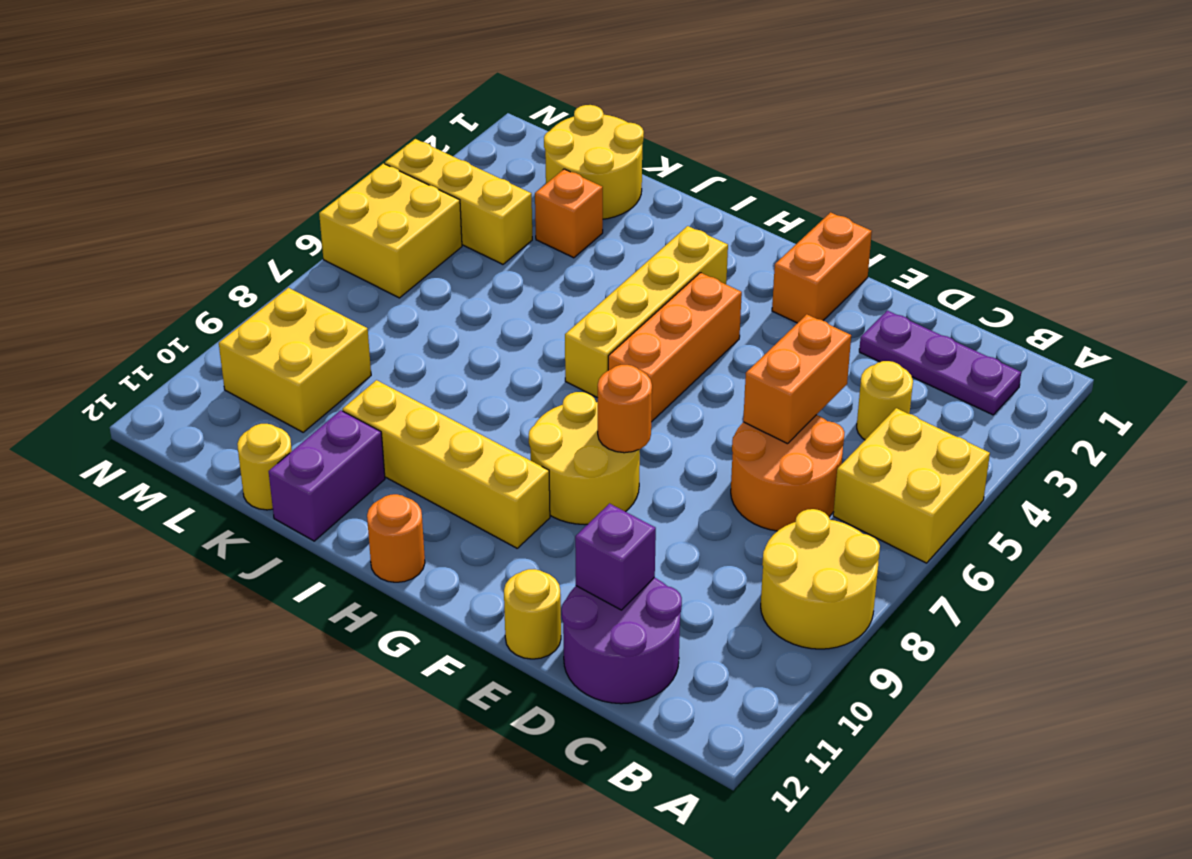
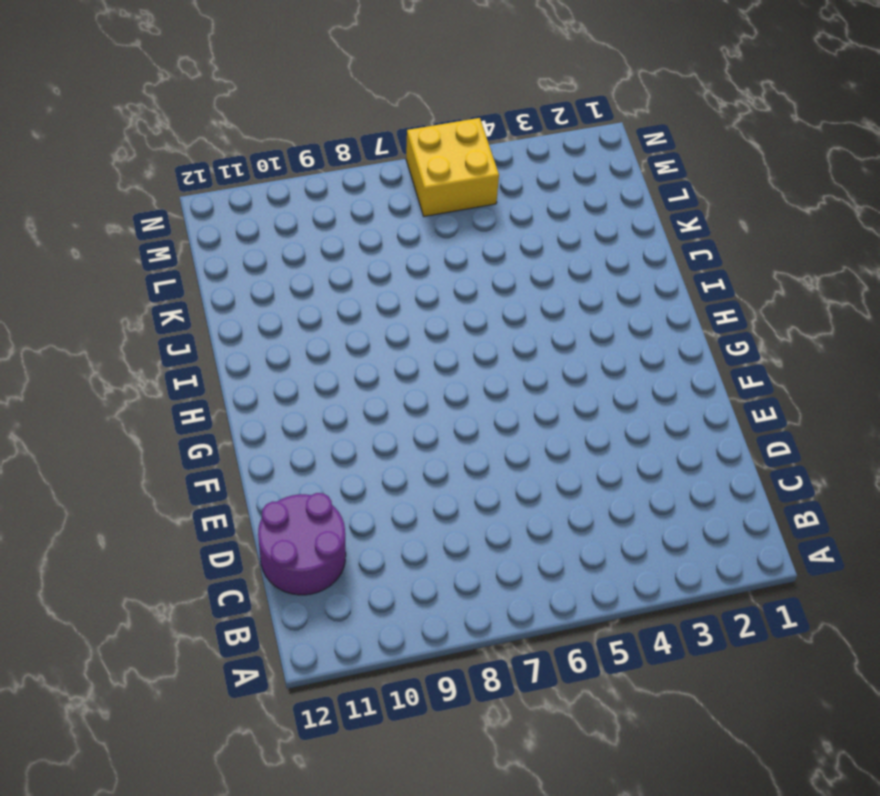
none -> yellow brick A5:B6 level 1
none -> yellow round brick A8:B9 level 1
none -> purple plate B2:D2 level 1

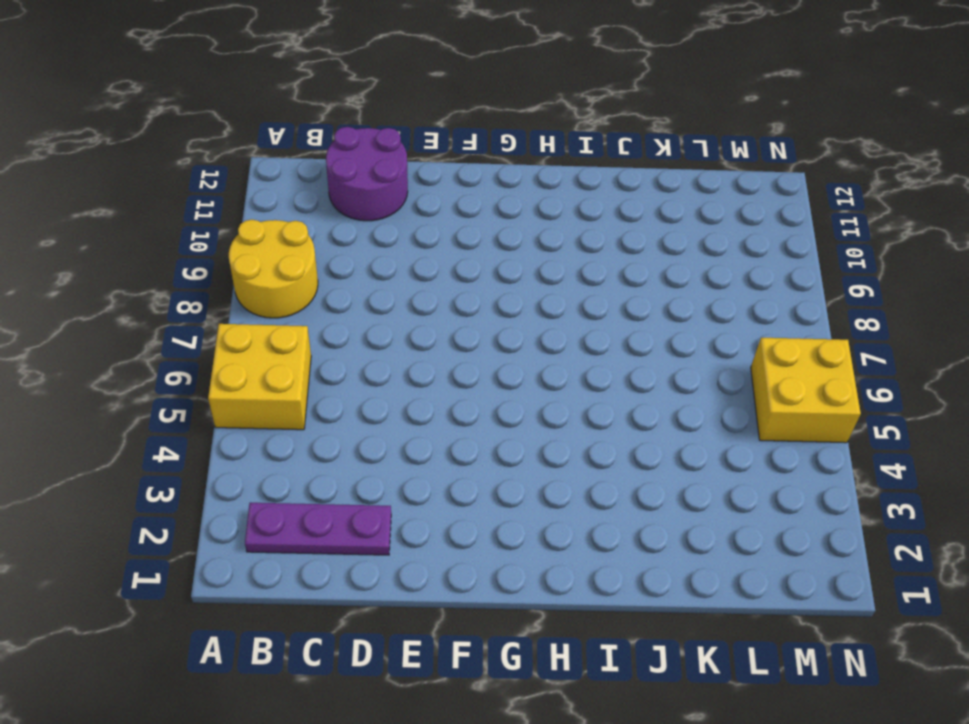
none -> yellow round brick C4 level 1
none -> orange round brick C6:D7 level 1
none -> yellow round brick E12 level 1

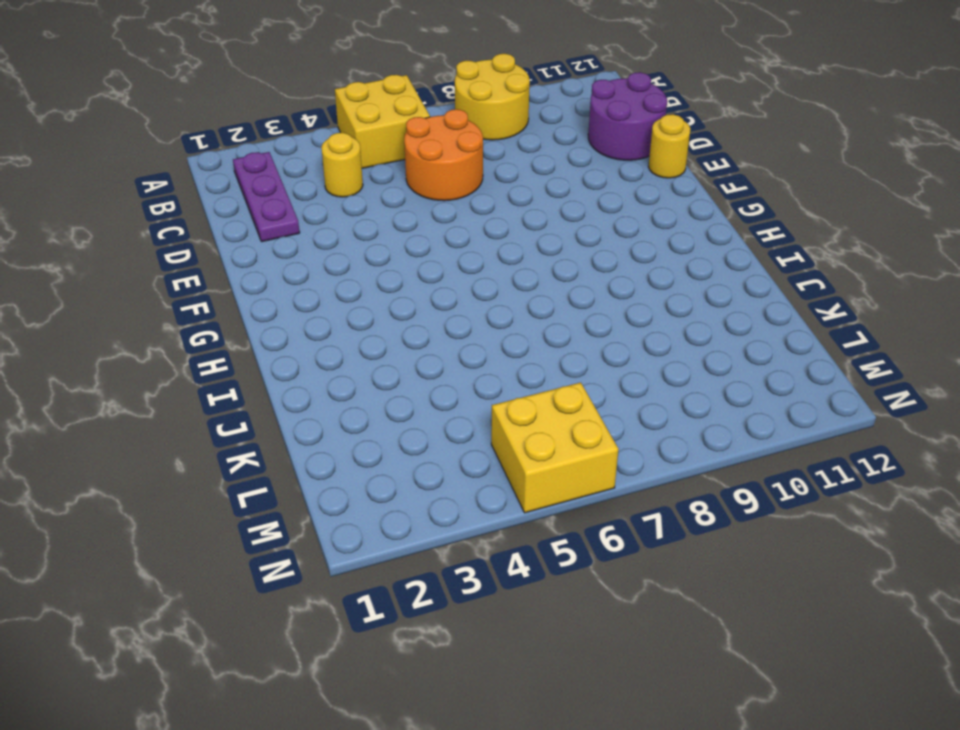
none -> orange brick F1:F2 level 1
none -> yellow round brick F8:G9 level 1
none -> orange brick G4:G6 level 1

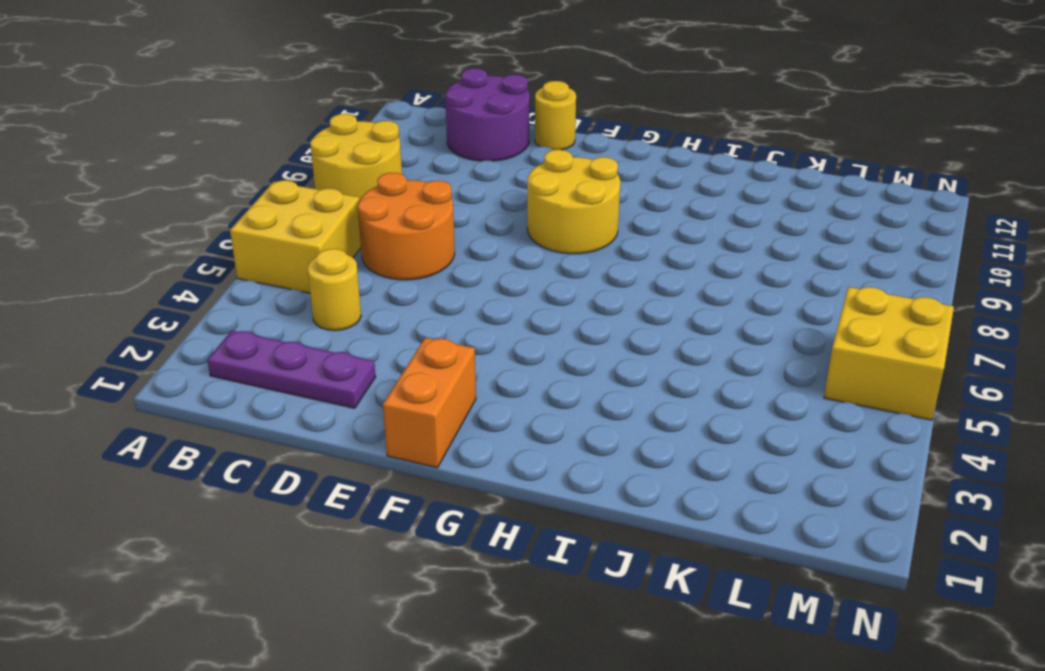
none -> orange brick G4:G6 level 1
none -> yellow brick G10:J10 level 1
none -> yellow brick H3:H6 level 1

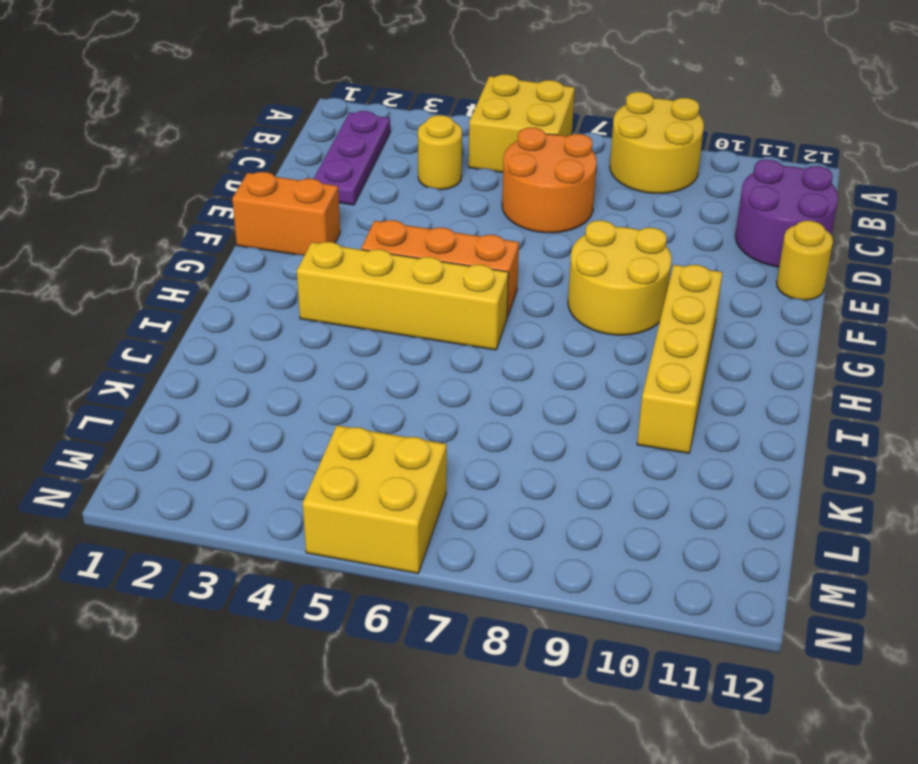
none -> orange round brick H12 level 1
none -> purple brick J11:J12 level 1
none -> yellow round brick K1:L2 level 1

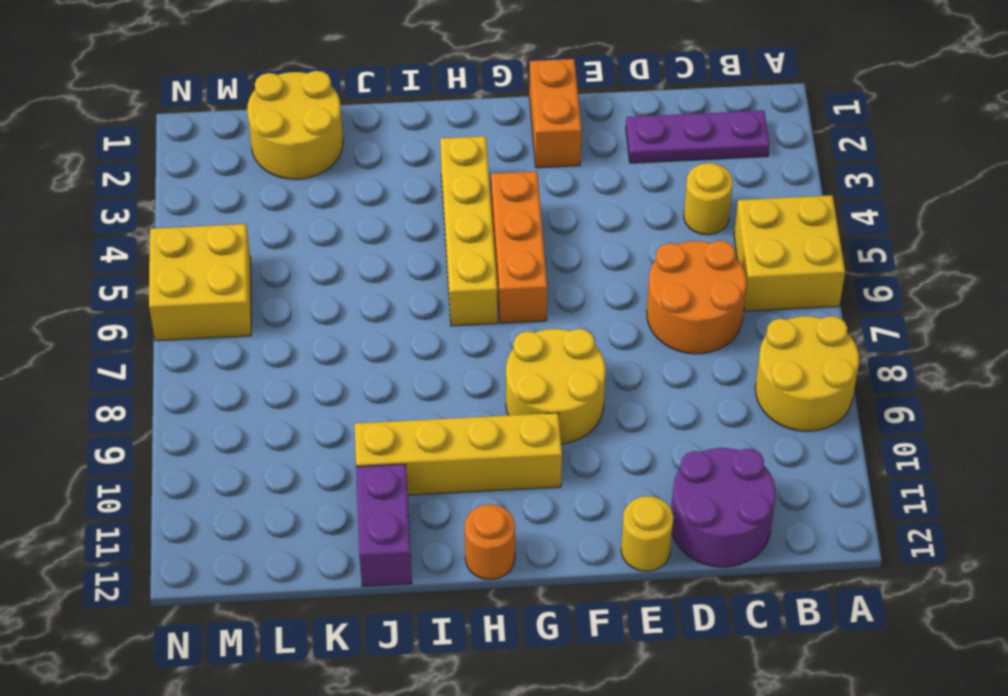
none -> orange brick K3 level 1
none -> yellow round brick K12 level 1
none -> yellow brick L4:N4 level 1

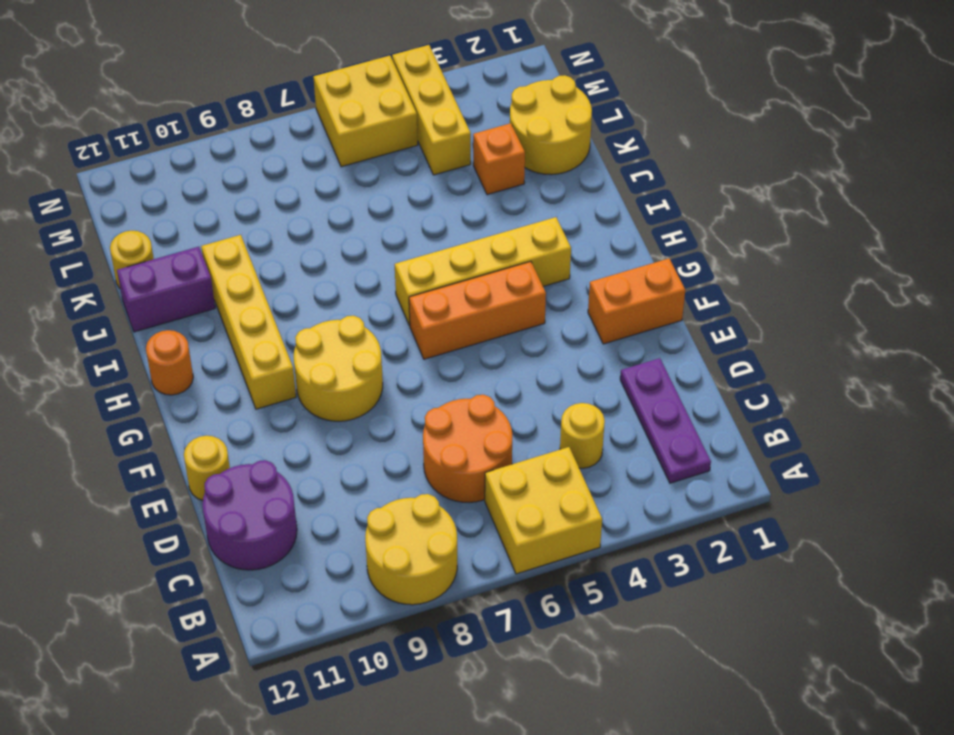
none -> yellow brick L9:M10 level 1
none -> orange brick D5:D6 level 2
none -> purple brick D11 level 2

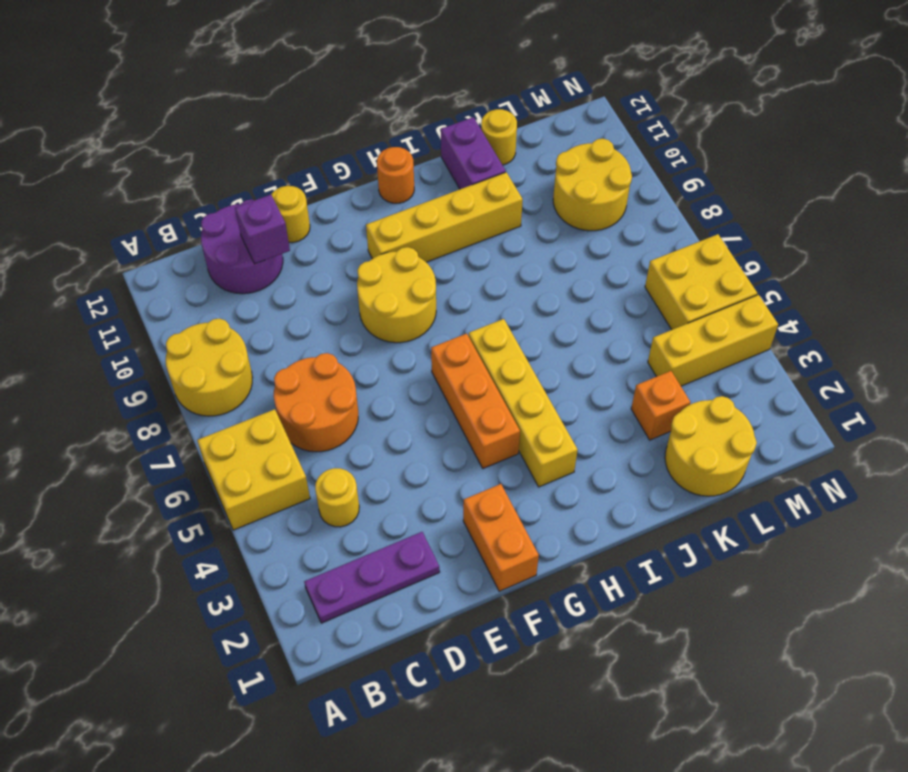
yellow round brick L9:M10 level 1 -> yellow brick L9:M10 level 1
none -> orange brick D5:D6 level 2
none -> orange round brick F8 level 2

